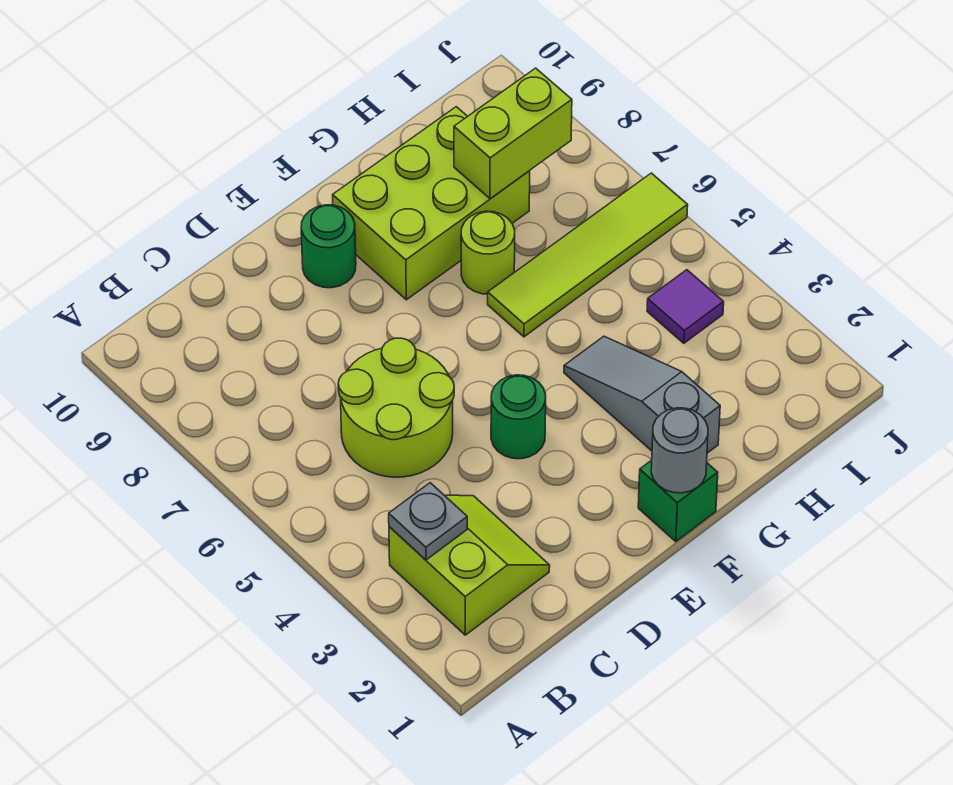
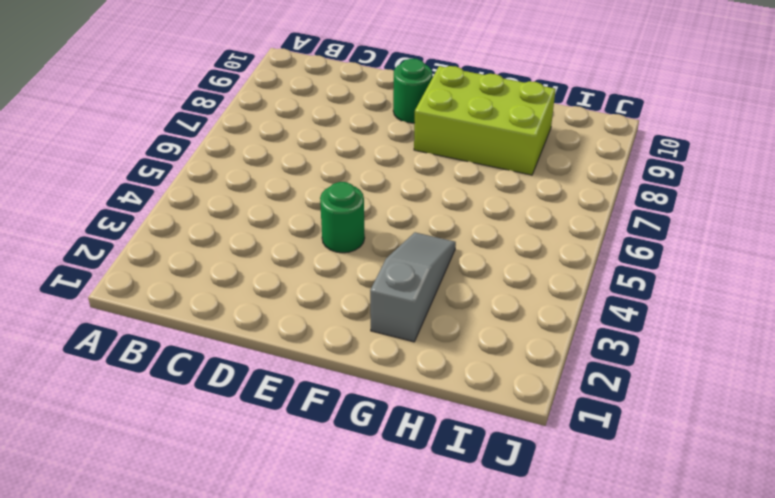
none -> lime slope B2:C3 level 1 top B
none -> lime round brick C5:D6 level 1
none -> green brick F1 level 1

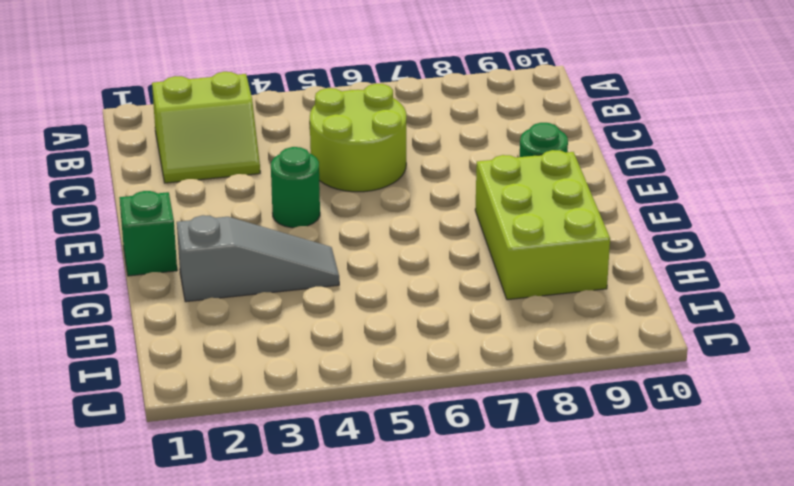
none -> lime tile G6:J6 level 1
none -> lime round brick G7 level 1
none -> purple tile I4 level 1

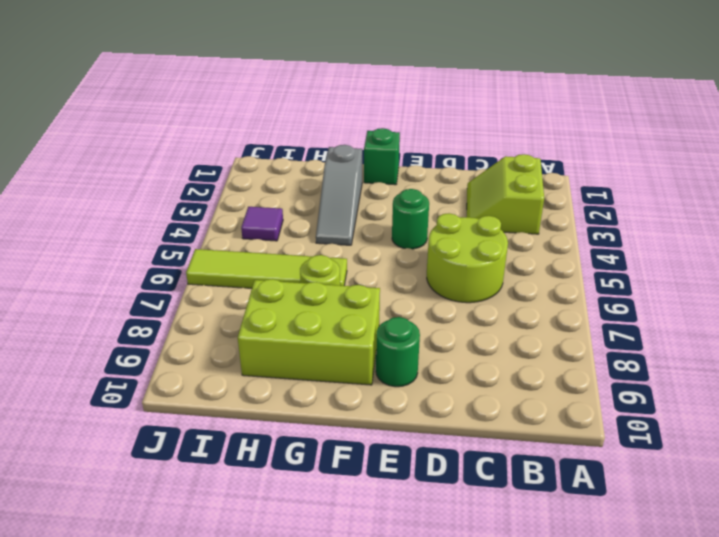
none -> grey plate B3 level 2
none -> grey round brick F1 level 2
none -> lime brick H8:I8 level 2

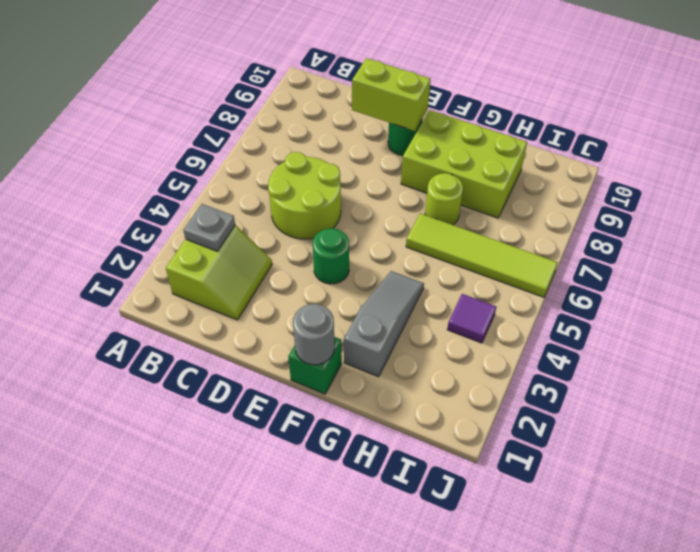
lime brick D9:E9 level 2 -> lime brick H8:I8 level 2

